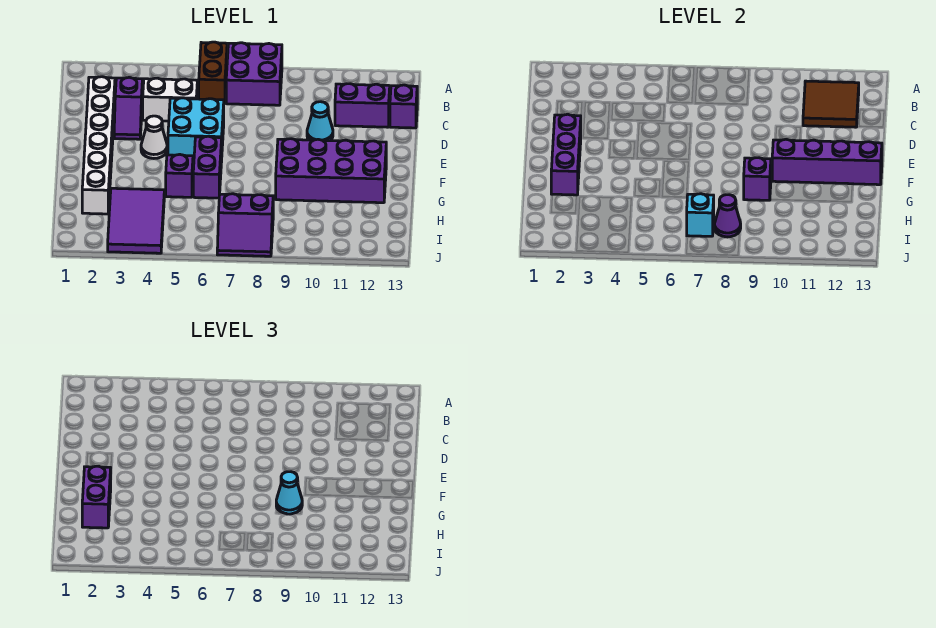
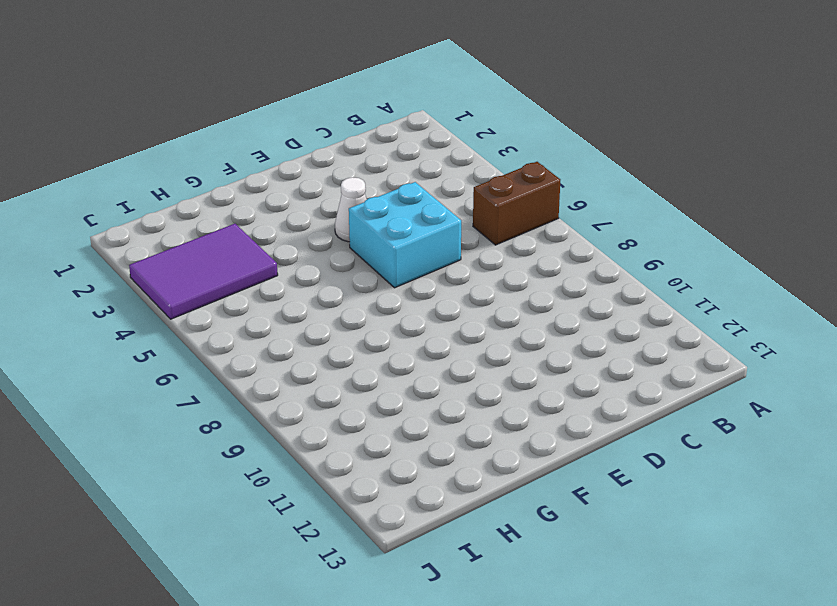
none -> purple brick A7:B8 level 1
none -> white brick C2:H2 level 1
none -> purple slope C3:D3 level 1 top C

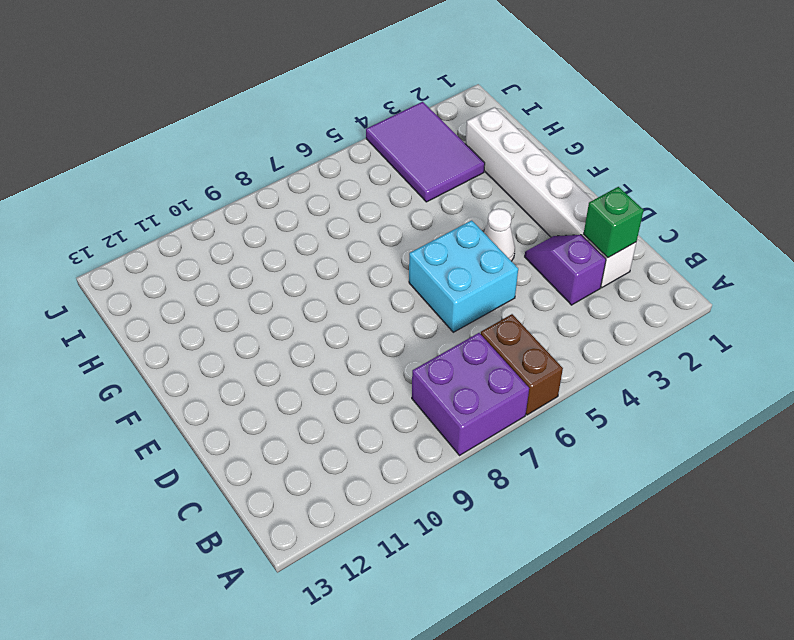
green brick C2 level 2 -> none
none -> white brick C4:C5 level 1
none -> purple brick C11:C12 level 1
none -> purple brick C13 level 1

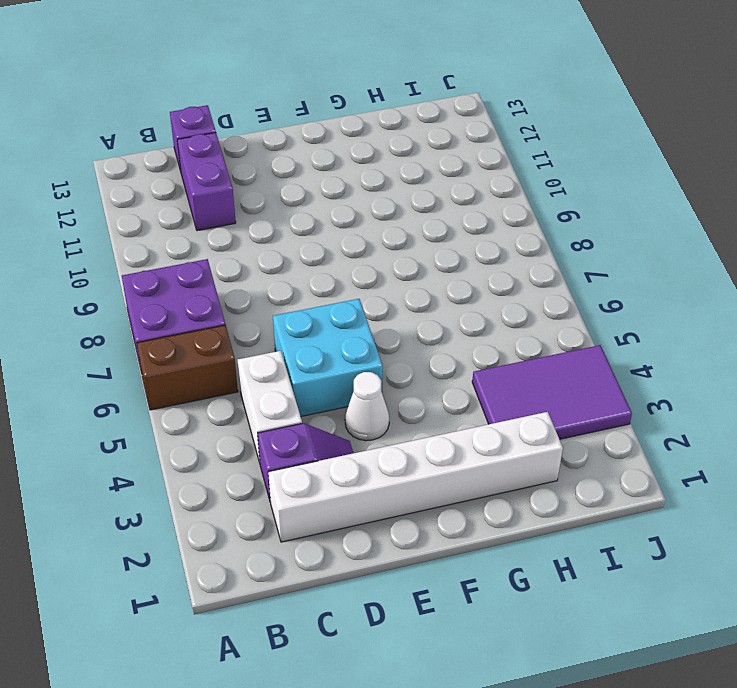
none -> cyan cone D10 level 1
none -> purple brick F6:G6 level 1
none -> purple brick F9:G12 level 1

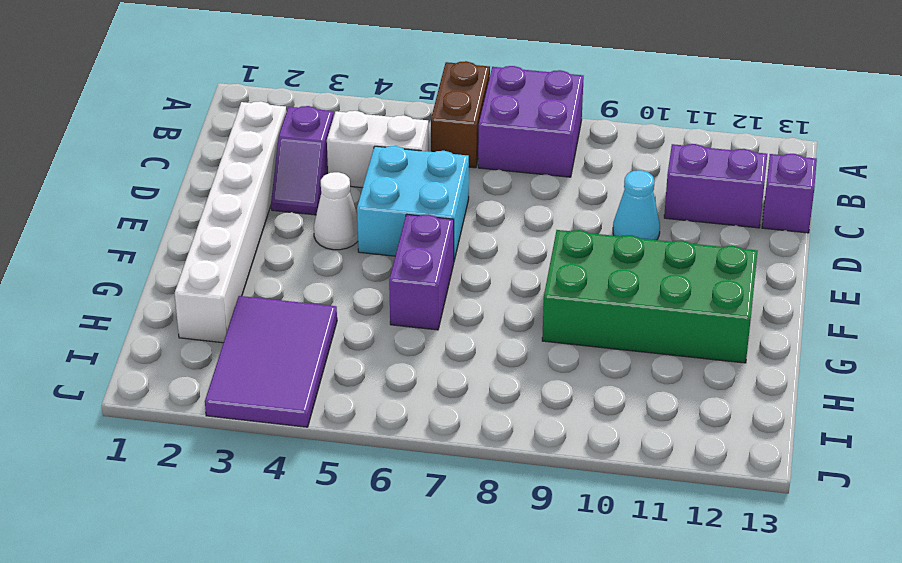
green brick F9:G12 level 1 -> purple brick F9:G12 level 1
none -> purple brick G5 level 1
none -> purple slope I7:J8 level 1 top I
none -> brown tile B11:C12 level 2

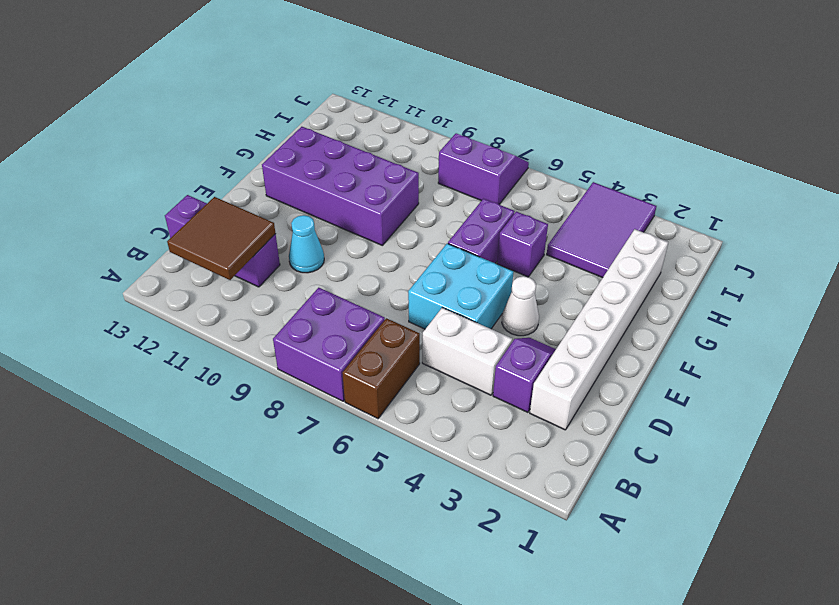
none -> purple brick E2:G2 level 2
none -> purple brick F10:F13 level 2
none -> purple brick G9 level 2

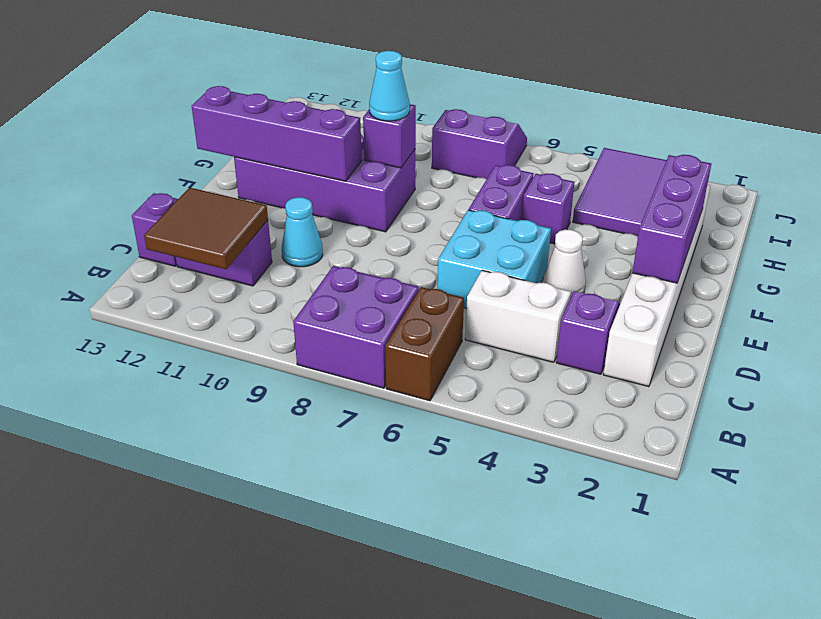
none -> cyan brick I7 level 2
none -> purple cone I8 level 2
none -> purple brick G2:H2 level 3

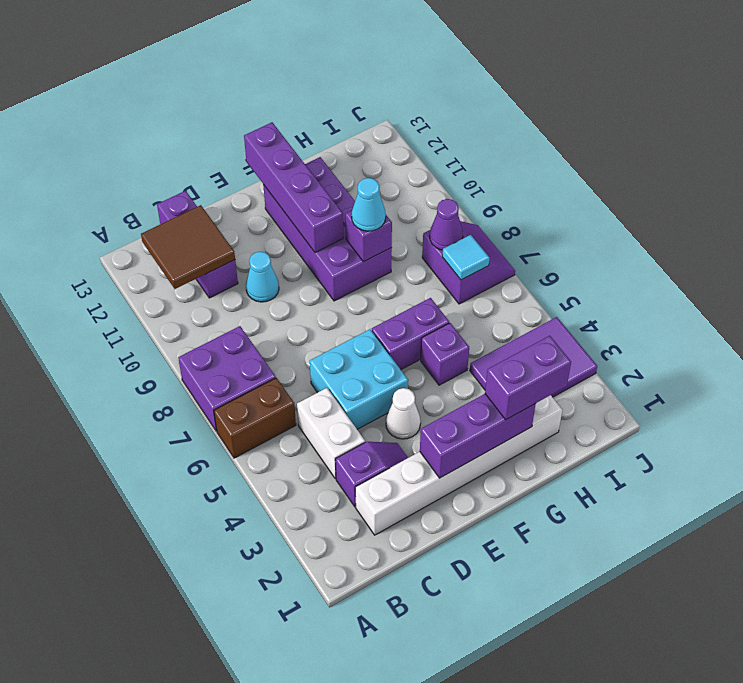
cyan tile I7 level 2 -> cyan brick I7 level 2

